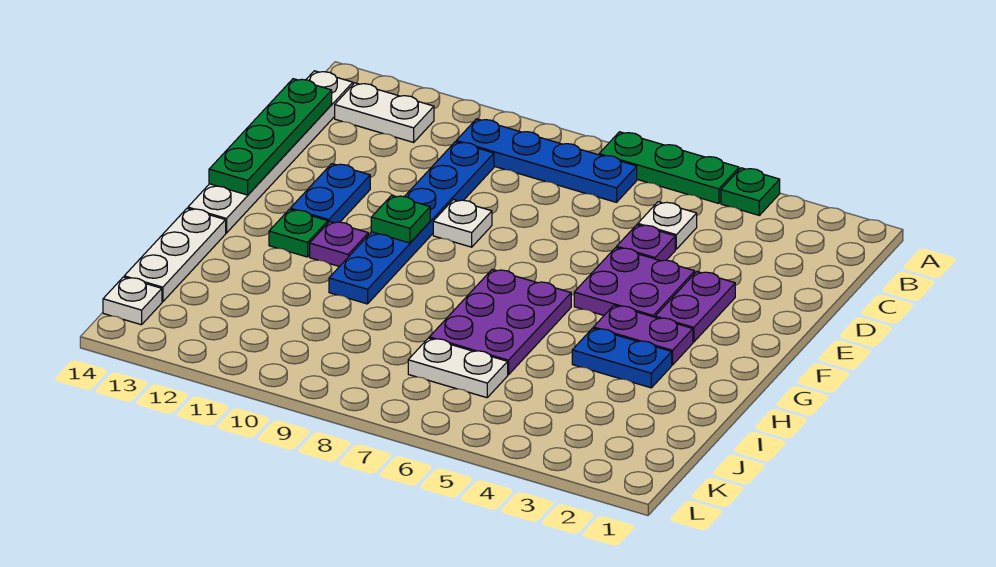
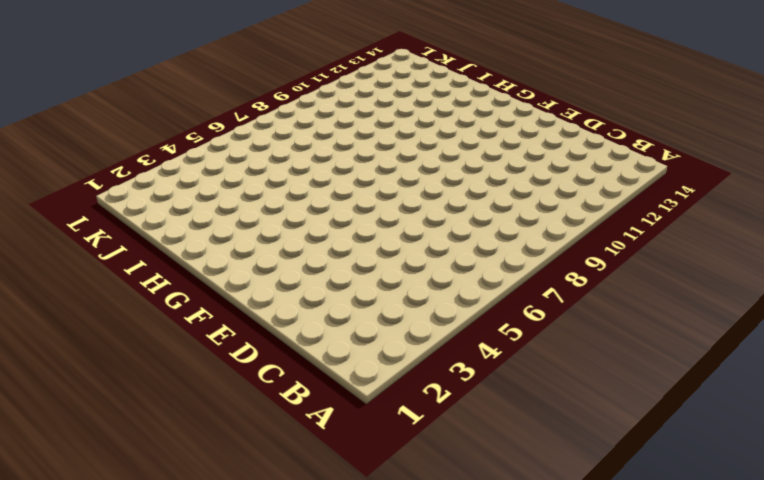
none -> green plate A4 level 1
none -> green plate A5:A7 level 1
none -> blue plate B7:B10 level 1

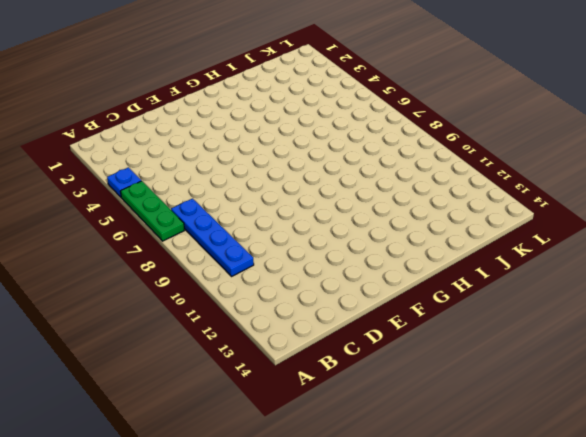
blue plate A4 level 1 -> green plate A4 level 1
none -> white plate B12:B13 level 1
none -> white plate B14:G14 level 1
none -> white plate C5 level 1

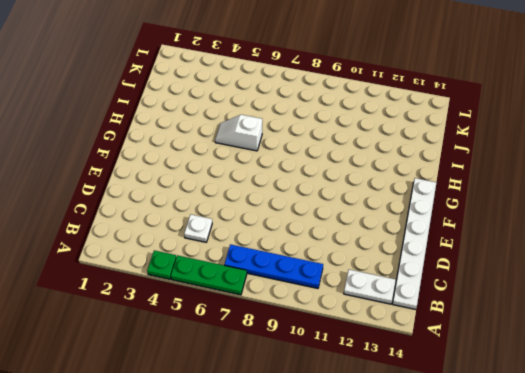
white slope H5:H6 level 1 top 6 -> purple plate G6:I7 level 1
none -> blue plate C10:H10 level 1
none -> purple plate D5 level 1
none -> purple plate E3:F3 level 1

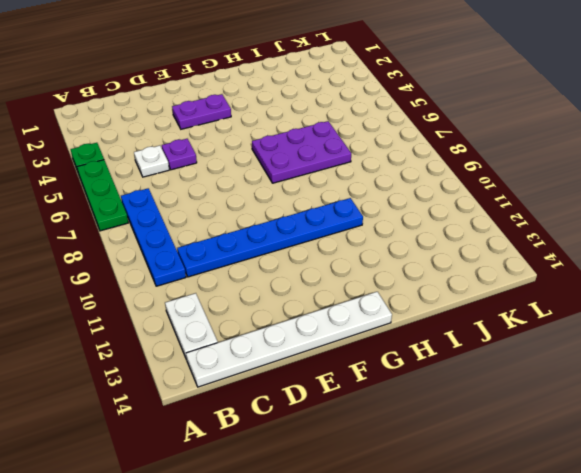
none -> purple plate E4:F5 level 1
none -> white plate E9 level 1
none -> blue plate E12:F12 level 1

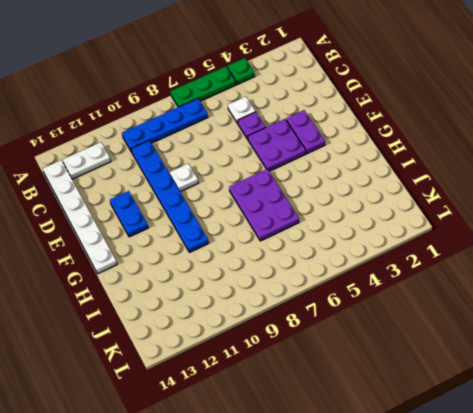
none -> purple plate G3:G4 level 1
none -> purple plate G11 level 1
none -> green plate G12 level 1

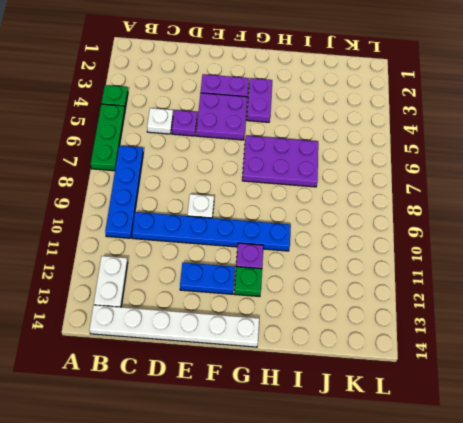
none -> blue plate H3:H4 level 1
none -> white plate H14:J14 level 1
none -> white plate J6:J7 level 1

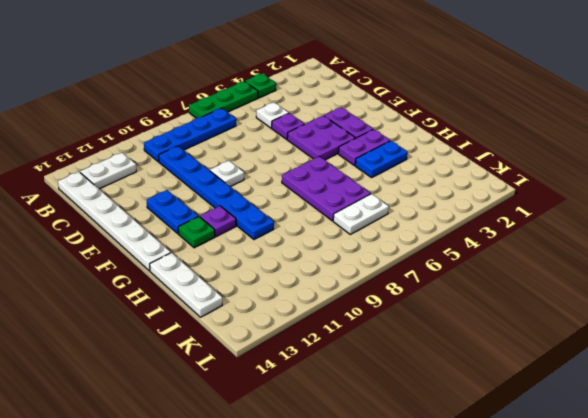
none -> white plate K14 level 1
none -> green plate C14:F14 level 2
none -> green plate F10 level 2

